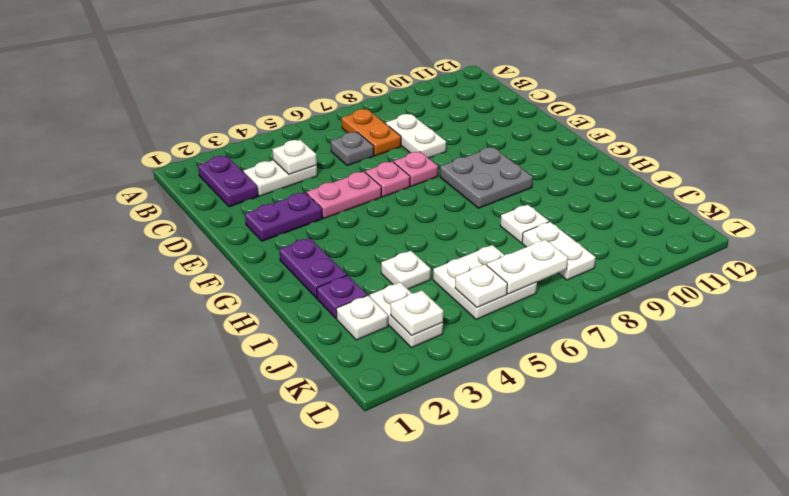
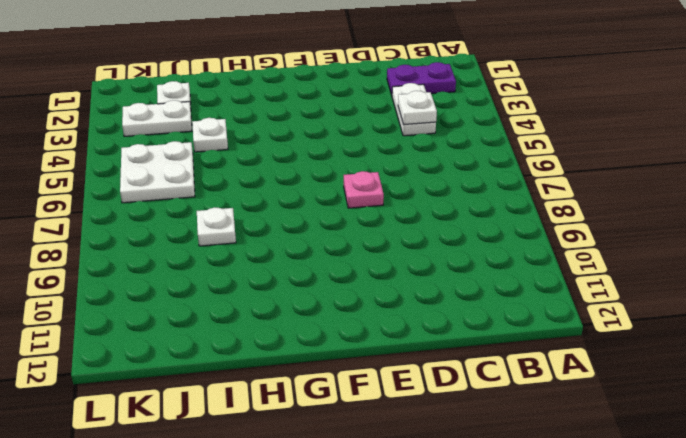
none -> orange plate B7:C7 level 1
none -> grey plate C6 level 1
none -> white plate C8:D8 level 1

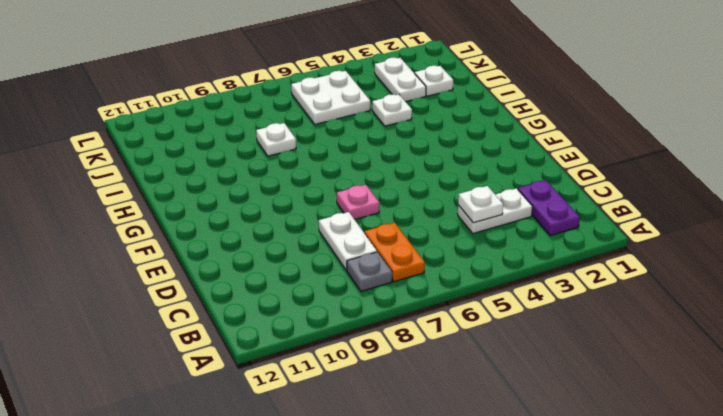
grey plate B8 level 1 -> grey plate C6 level 1
none -> purple plate E2:E3 level 1
none -> pink plate E4:E5 level 1
none -> pink plate E6 level 1

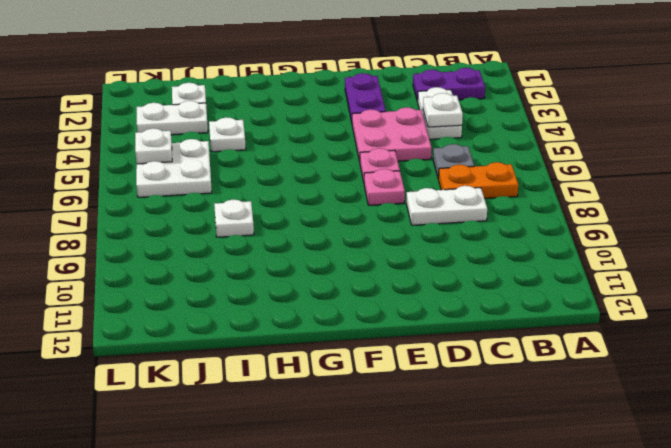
pink plate D4:E5 level 1 -> pink plate E4:E5 level 1
none -> grey plate F8:G9 level 1
none -> purple plate G2:H2 level 1
none -> purple plate I2 level 1

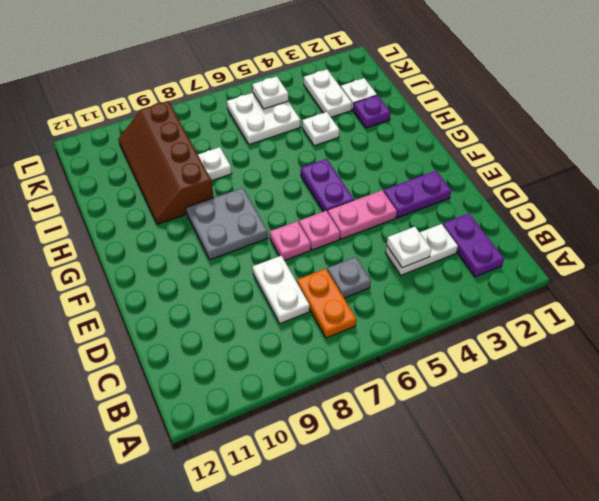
purple plate F5:G5 level 1 -> purple plate G2:H2 level 1
brown slope H9:K10 level 1 top 9 -> none
none -> white plate J8:K8 level 1
none -> white plate K3 level 2
none -> white plate K6:K7 level 2

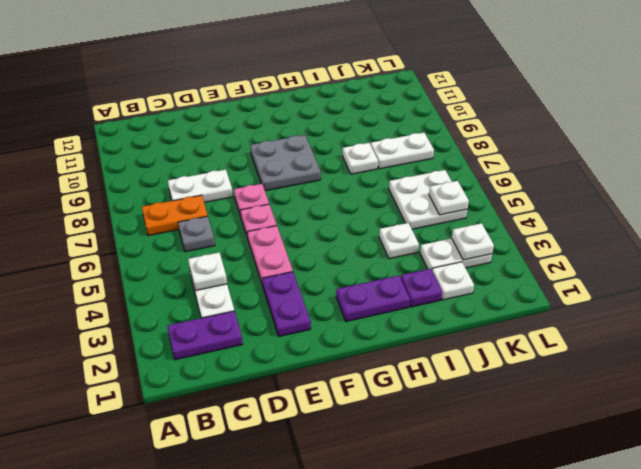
none -> white plate K6:K7 level 2

